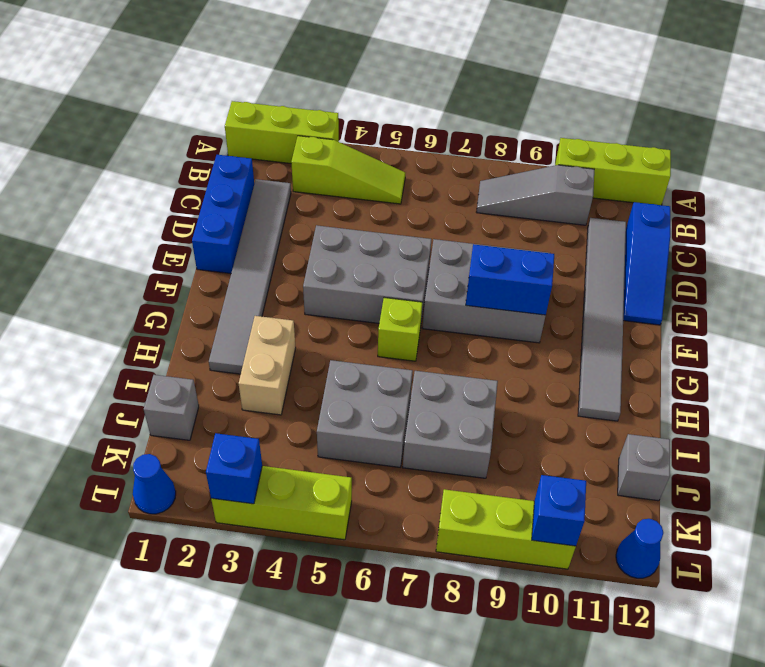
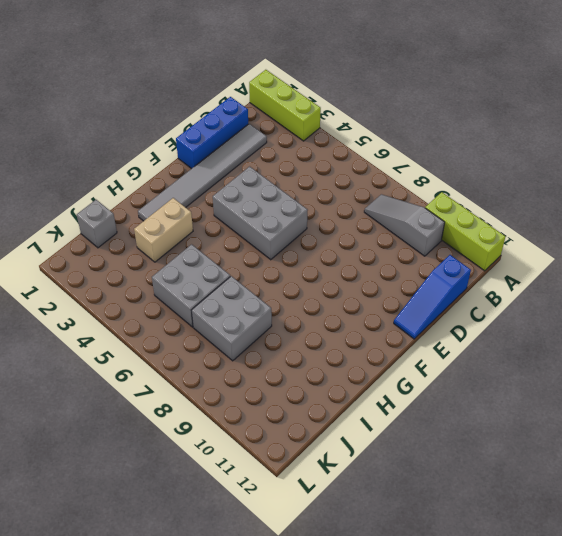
none -> lime slope B3:B5 level 1 top 3
none -> grey tile C11:H11 level 1
none -> grey brick E7:F9 level 1

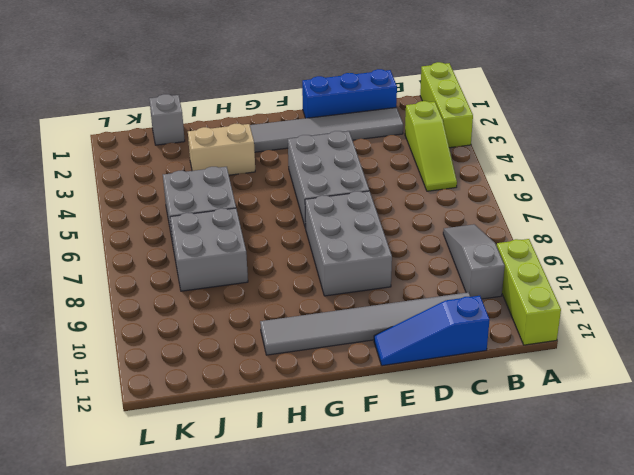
none -> lime brick G6 level 1
none -> grey brick J12 level 1
none -> blue cone L1 level 1

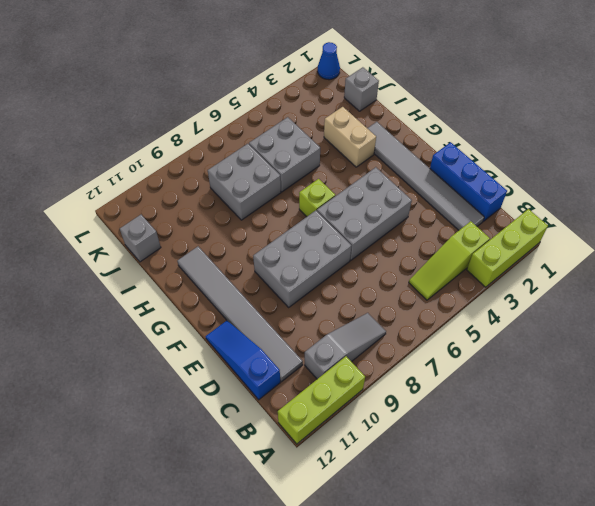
none -> lime brick L3:L5 level 1
none -> lime brick L8:L10 level 1
none -> blue cone L12 level 1

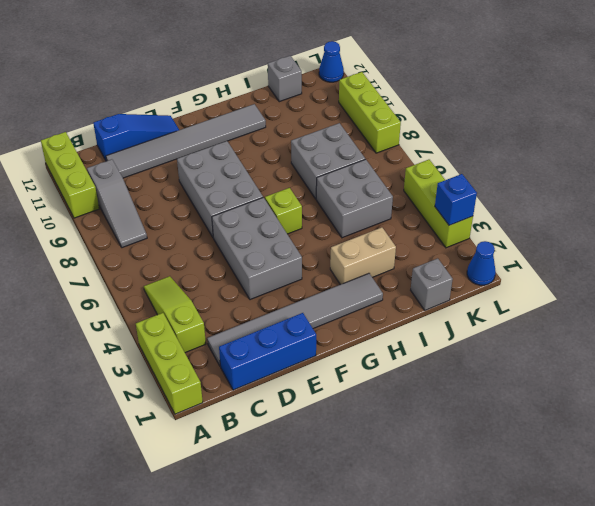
none -> blue brick F8:F9 level 2
none -> blue brick L10 level 2

